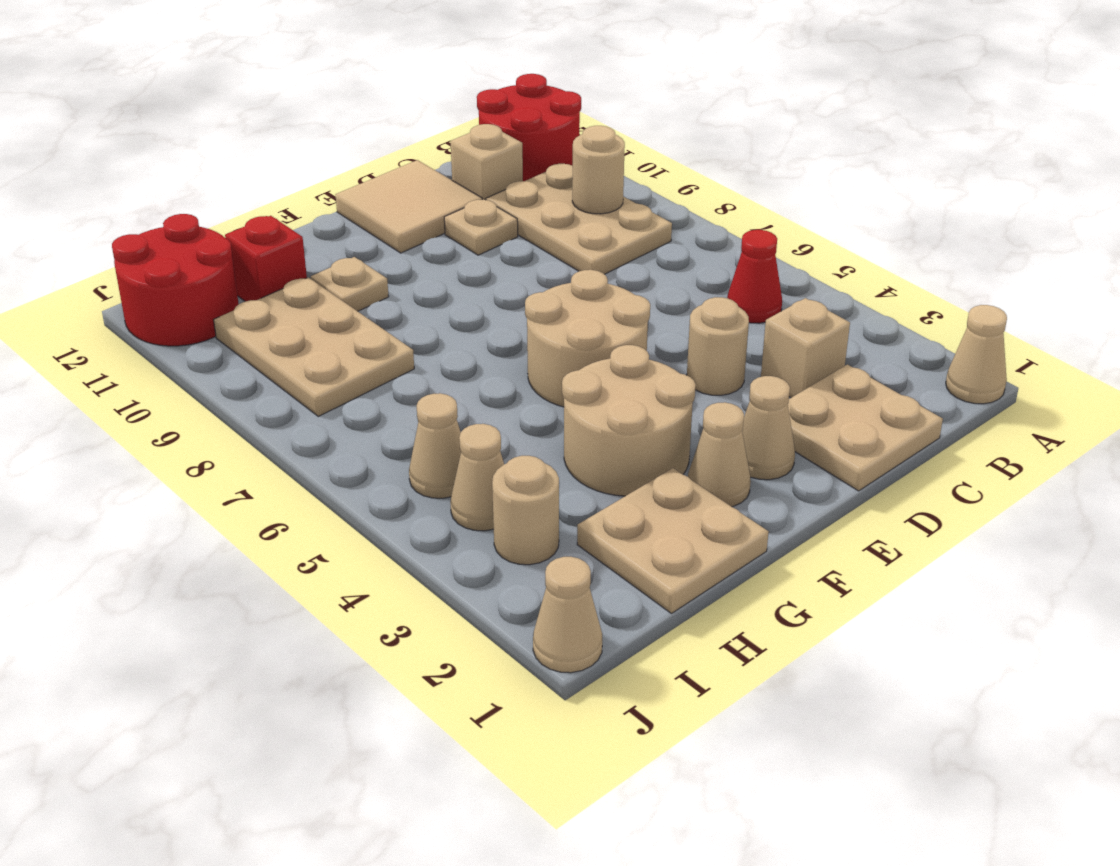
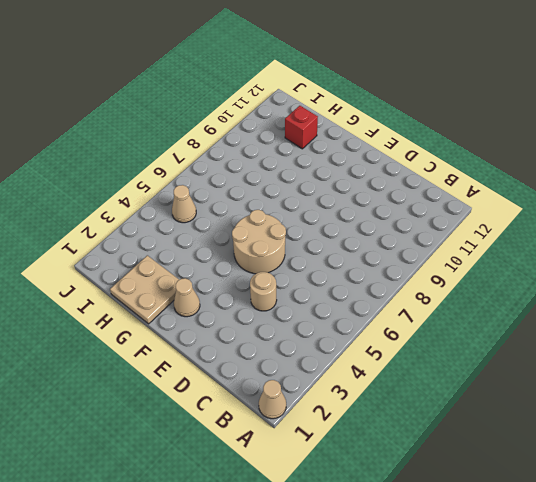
none -> red round brick A11:B12 level 1
none -> red cone B5 level 1
none -> tan plate B8:C10 level 1

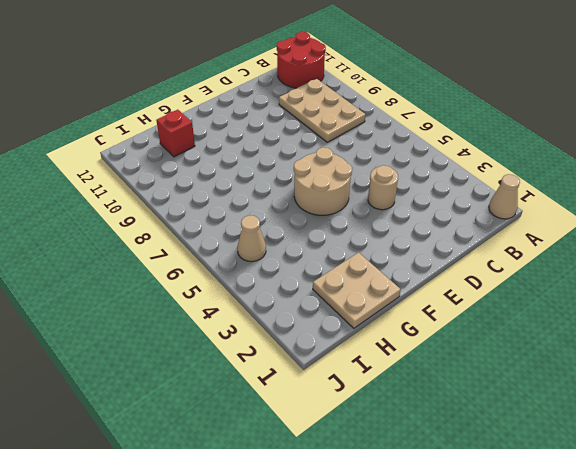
none -> red cone B5 level 1
none -> tan plate C1:D2 level 1
none -> tan brick C3 level 1

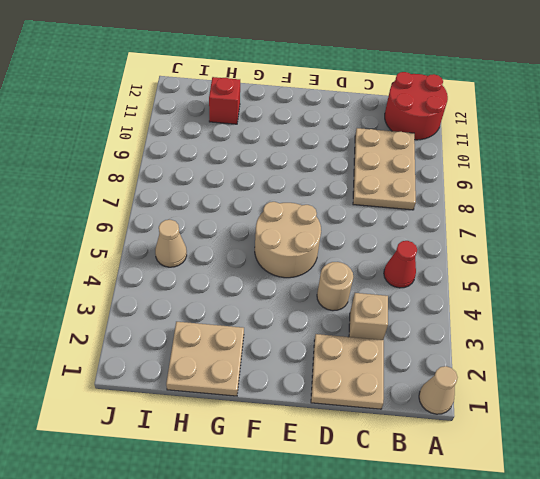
none -> tan brick C11 level 1
none -> tan plate D10 level 1
none -> tan tile D11:E12 level 1

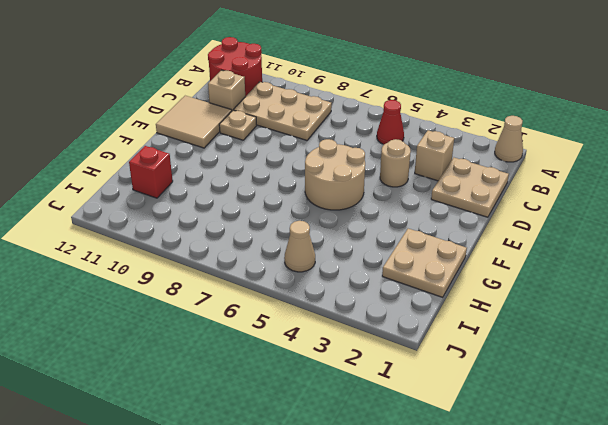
none -> tan cone E2 level 1
none -> tan cone F2 level 1
none -> tan round brick F3:G4 level 1

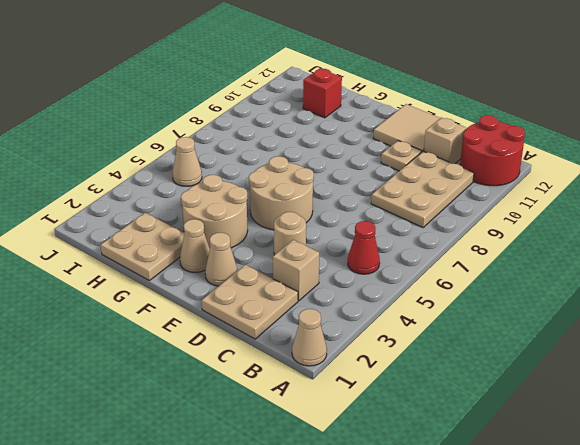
none -> tan plate G10 level 1
none -> tan plate H8:I10 level 1
none -> tan round brick I3 level 1

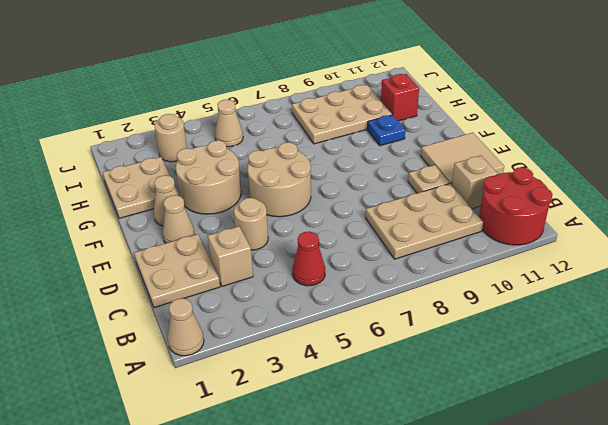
blue plate G10 level 1 -> tan plate G10 level 1
none -> tan cone I4 level 1
none -> red round brick I11:J12 level 1
none -> tan cone J1 level 1

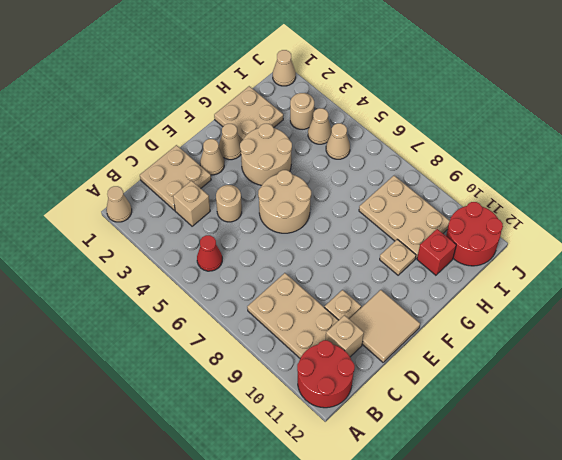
none -> tan round brick B9 level 2

